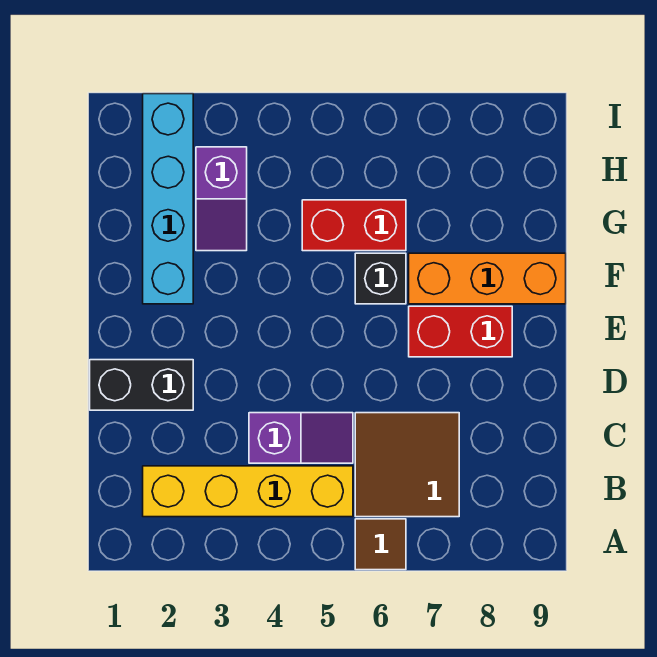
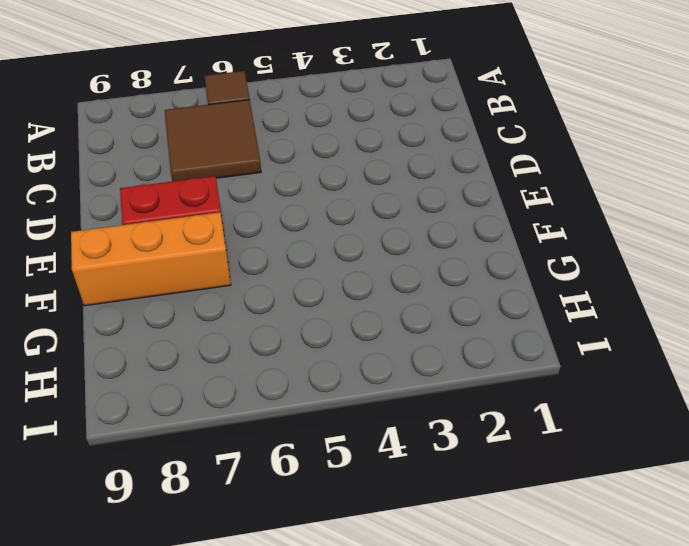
none -> yellow brick B2:B5 level 1
none -> purple slope C4:C5 level 1 top 4

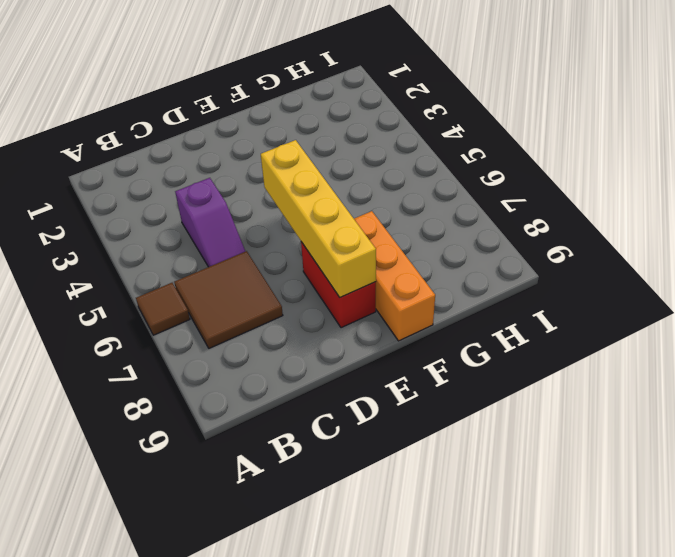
yellow brick E5:E8 level 2 -> yellow brick B2:B5 level 1
none -> black brick D1:D2 level 1
none -> cyan brick F2:I2 level 1

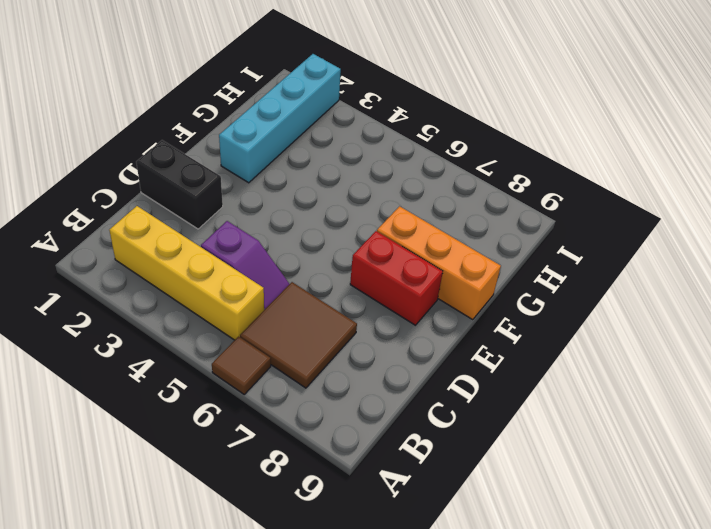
none -> black brick F6 level 1
none -> purple slope G3:H3 level 1 top H

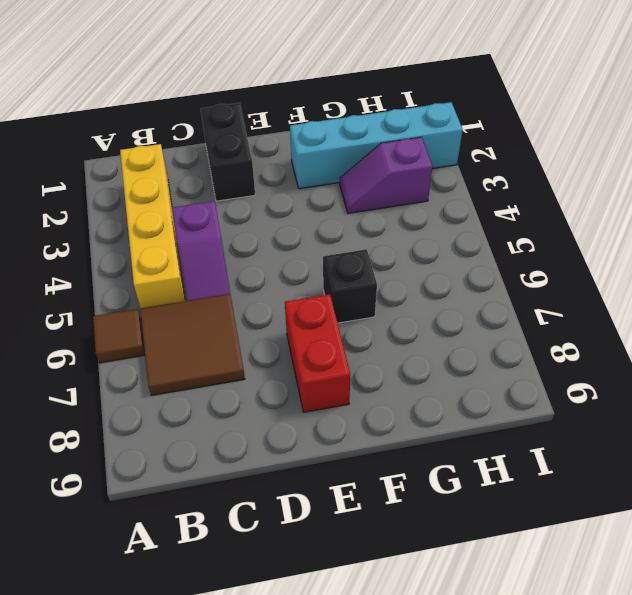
none -> orange brick F7:F9 level 1
none -> red brick G5:G6 level 1

